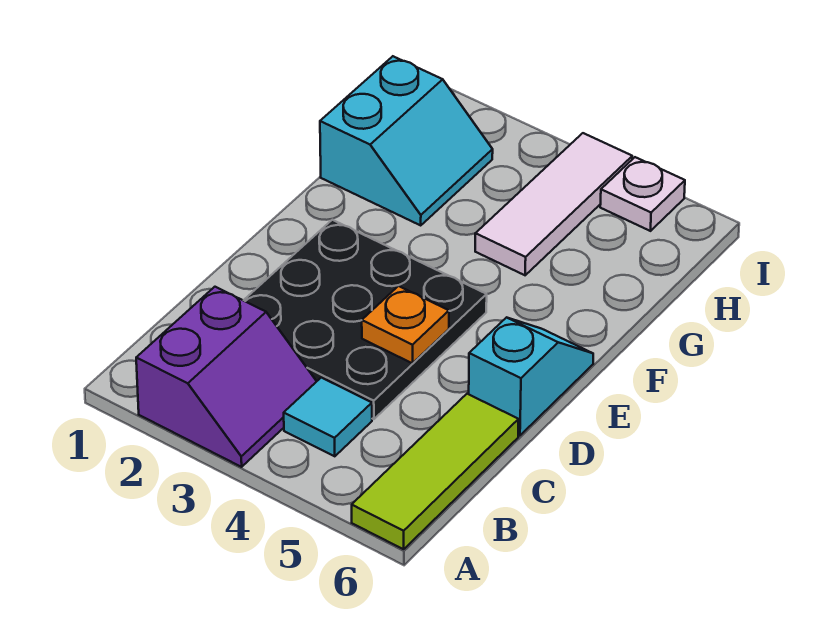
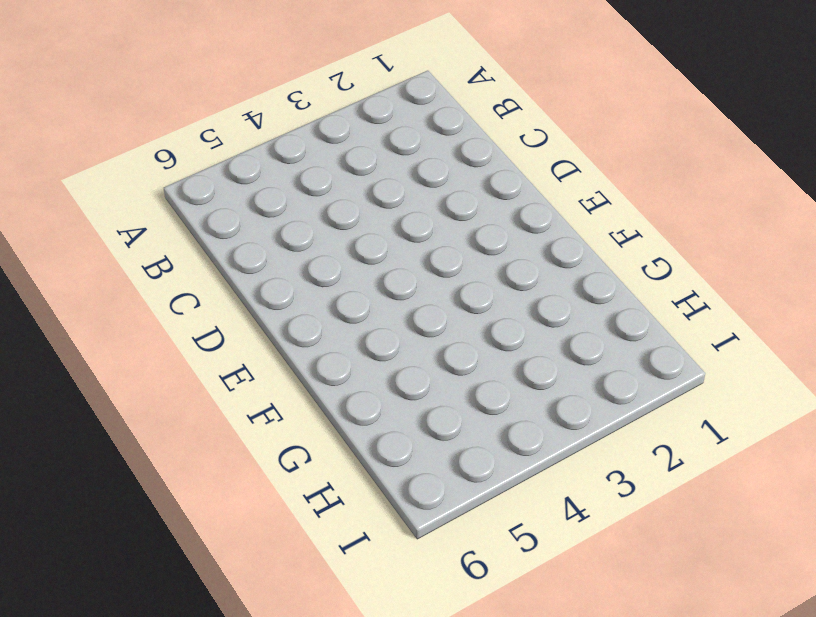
none -> purple slope A2:B3 level 1 top 2
none -> lime tile A6:C6 level 1

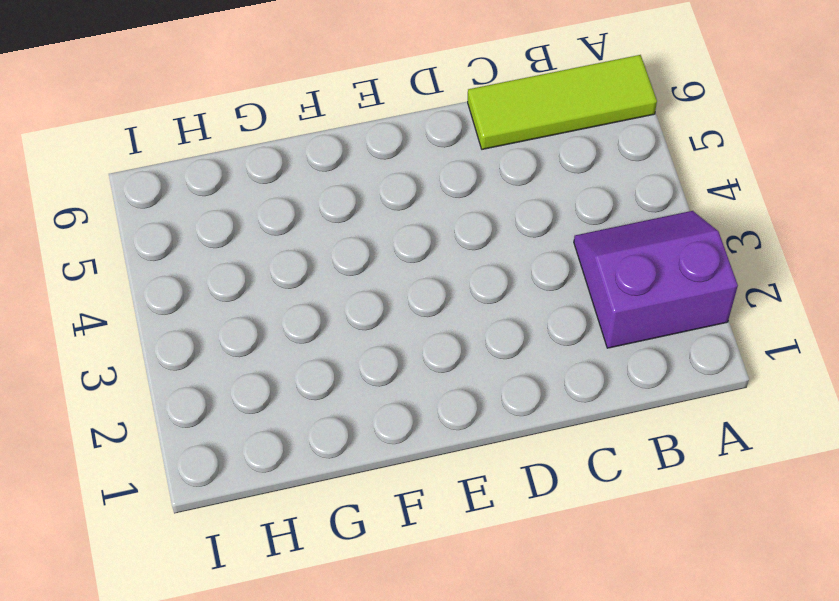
none -> cyan tile B4 level 1
none -> black plate C2:E4 level 1

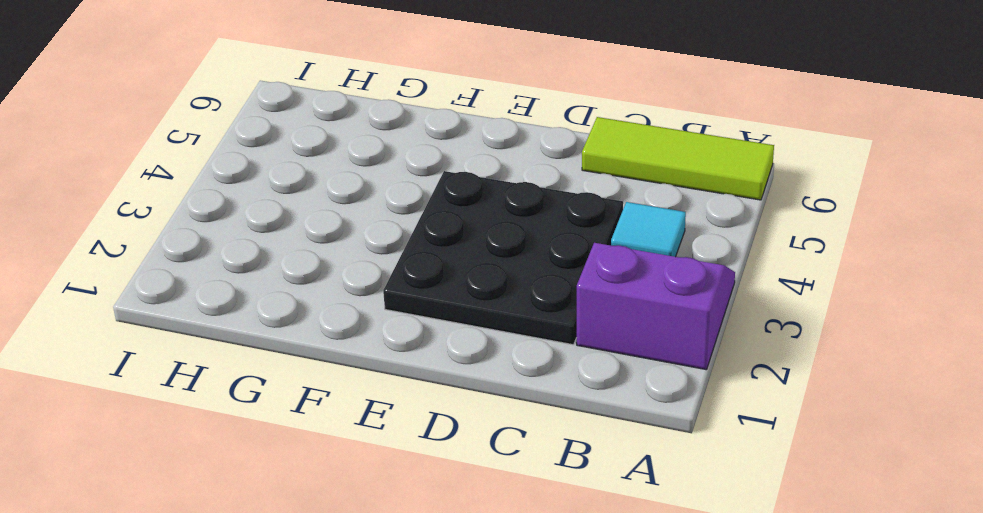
none -> cyan slope D6:E6 level 1 top D
none -> cyan slope G1:H2 level 1 top 1

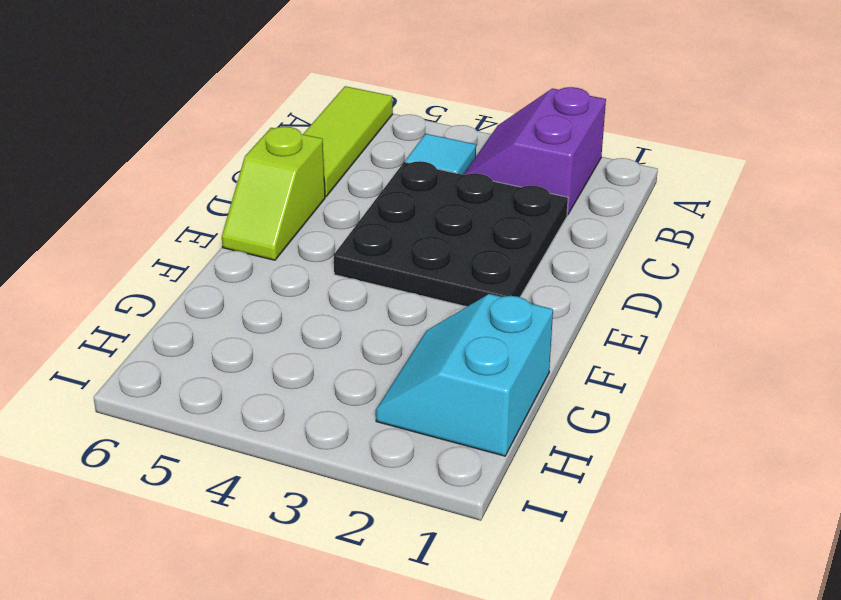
lime slope D6:E6 level 1 top D -> cyan slope D6:E6 level 1 top D
none -> white tile G4:I4 level 1
none -> white plate I5 level 1

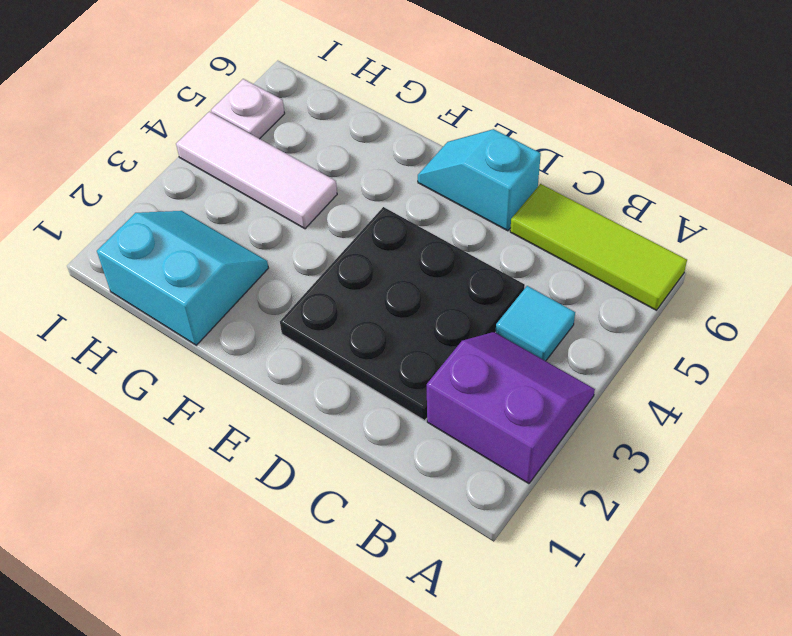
none -> orange plate D4 level 2

